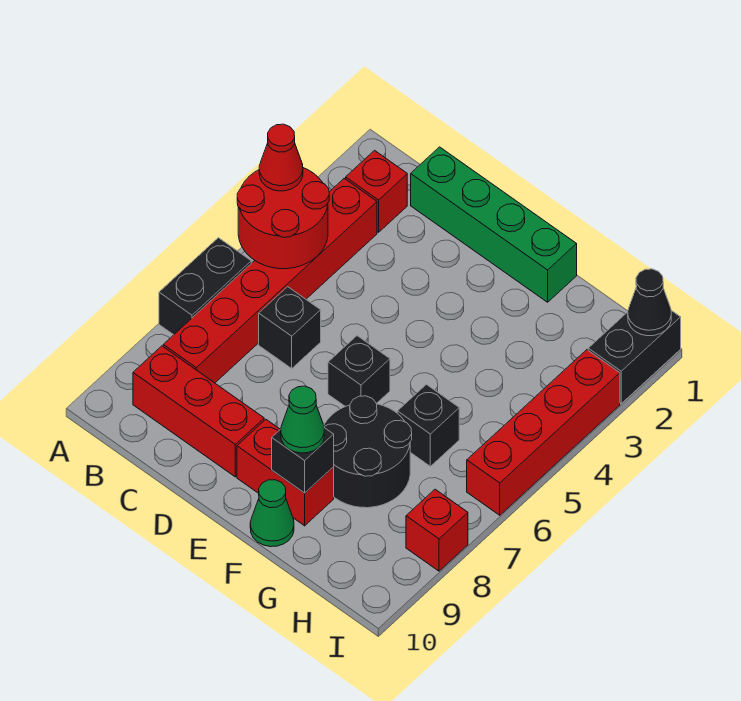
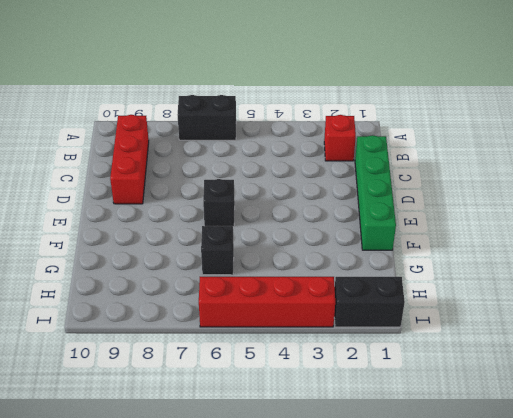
none -> red brick B3:B8 level 1
none -> black brick C6 level 1
none -> red brick E9:F9 level 1

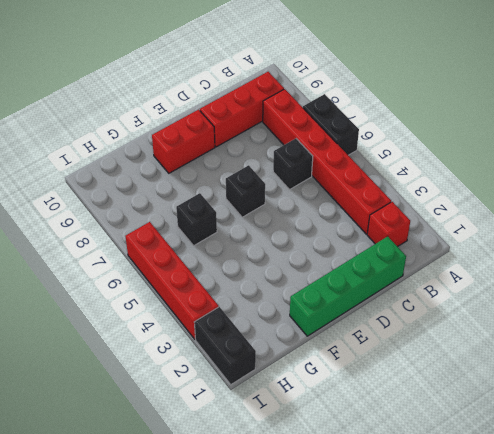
none -> black round brick F7:G8 level 1
none -> green cone F10 level 1
none -> red brick I8 level 1

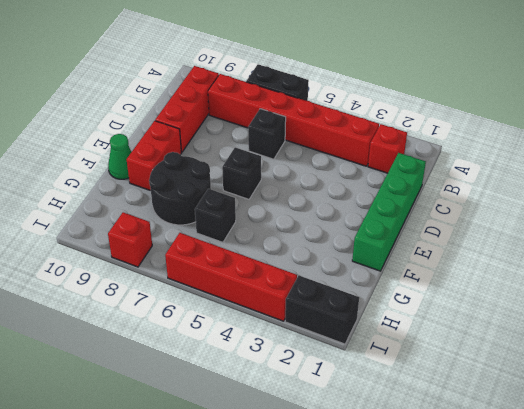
none -> red round brick A4:B5 level 2
none -> black brick F9 level 2
none -> black cone I1 level 2

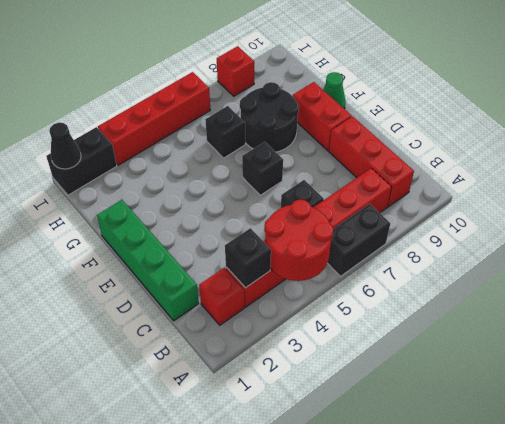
black brick B3 level 2 -> black brick F9 level 2
none -> red cone A4 level 3
none -> green cone F9 level 3

